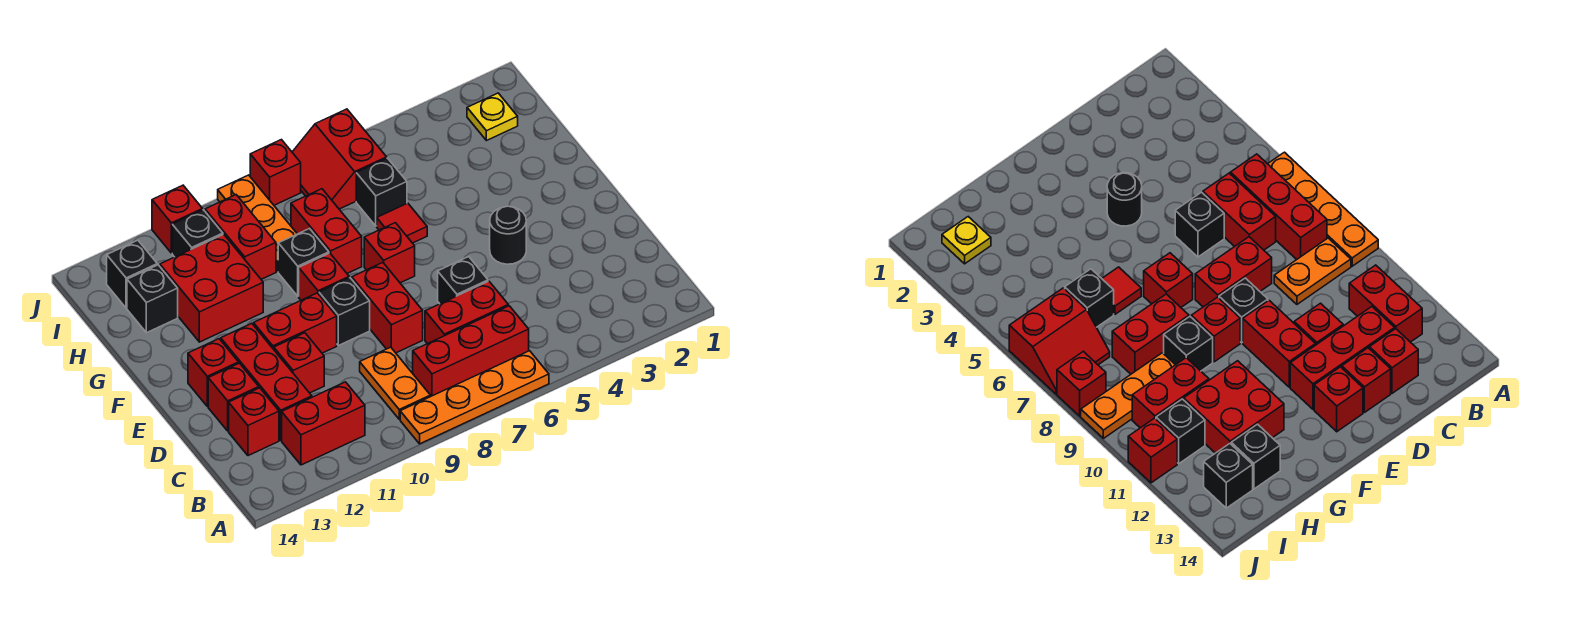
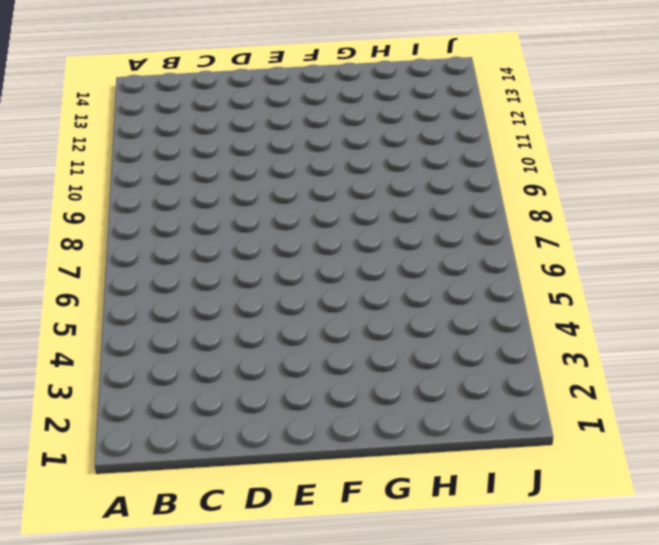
none -> orange plate A6:A9 level 1
none -> red brick B6:B8 level 1
none -> orange plate B9:C9 level 1
none -> red brick B11:B12 level 1

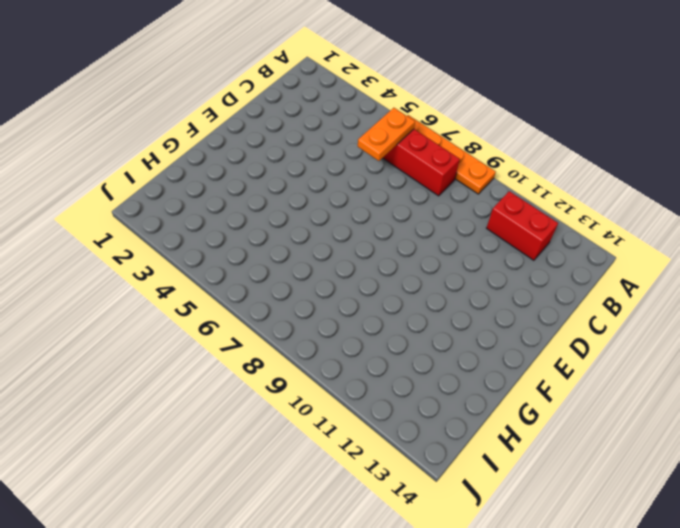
orange plate B6:C6 level 2 -> orange plate B9:C9 level 1
none -> red brick C6:C7 level 1
none -> red brick C12:E12 level 1
none -> red brick C13 level 1
none -> black brick D6 level 1

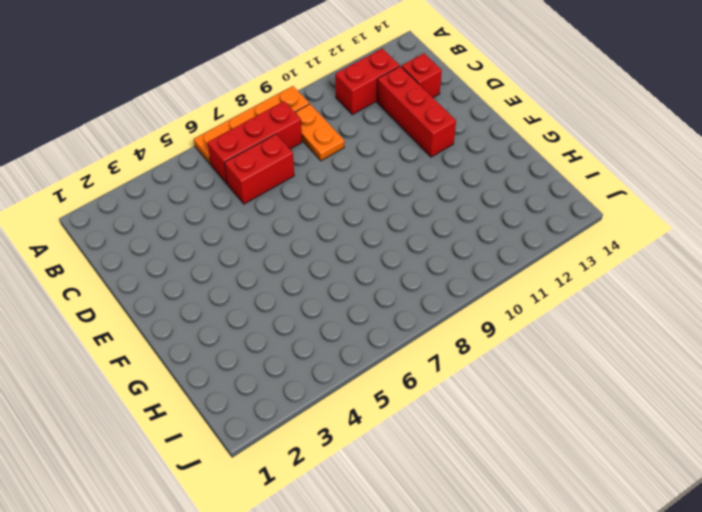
none -> black brick D6 level 1
none -> red brick D8:E8 level 1
none -> red brick D11 level 1
none -> red brick D13 level 1

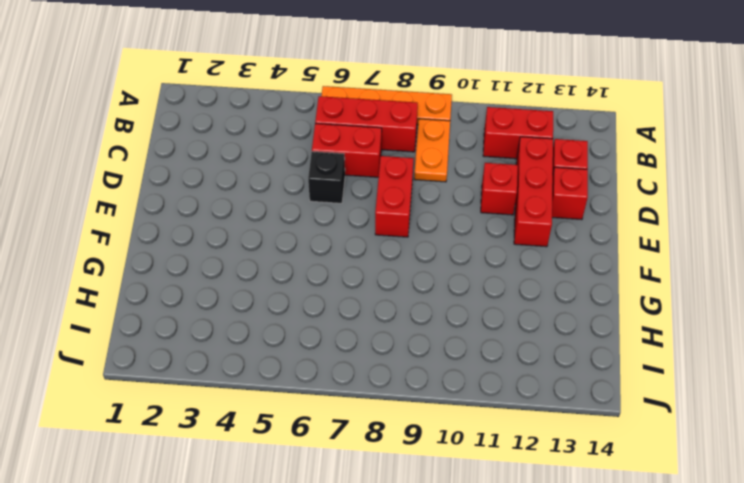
none -> black round brick E4 level 1
none -> black brick E9 level 1
none -> red brick E10:E11 level 1
none -> red brick E13 level 1

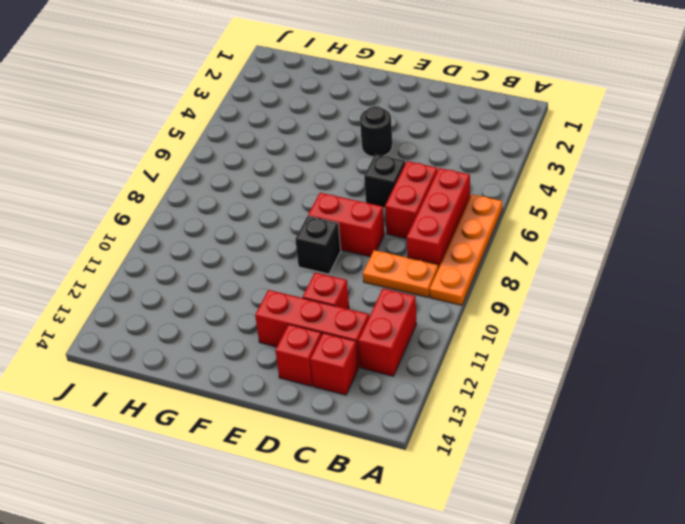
none -> red brick E10:E11 level 1
none -> red brick E13 level 1
none -> red brick F7 level 1
none -> red brick F9 level 1

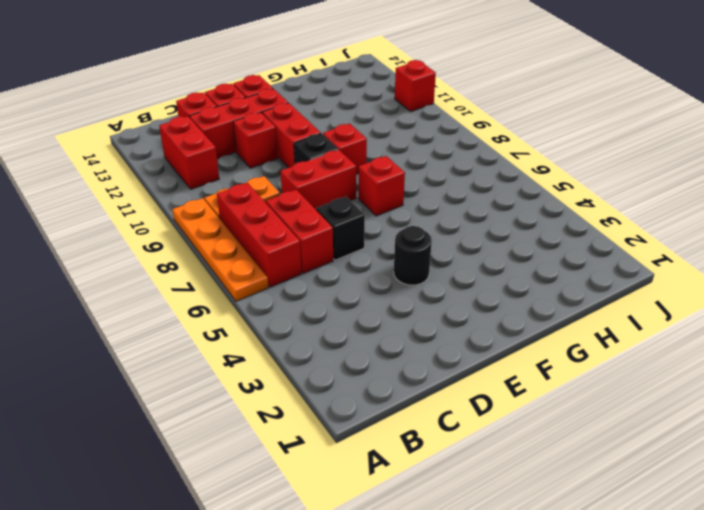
none -> red tile G6 level 1
none -> red brick G8:H8 level 1
none -> black brick G9 level 1
none -> red brick G11:H12 level 1

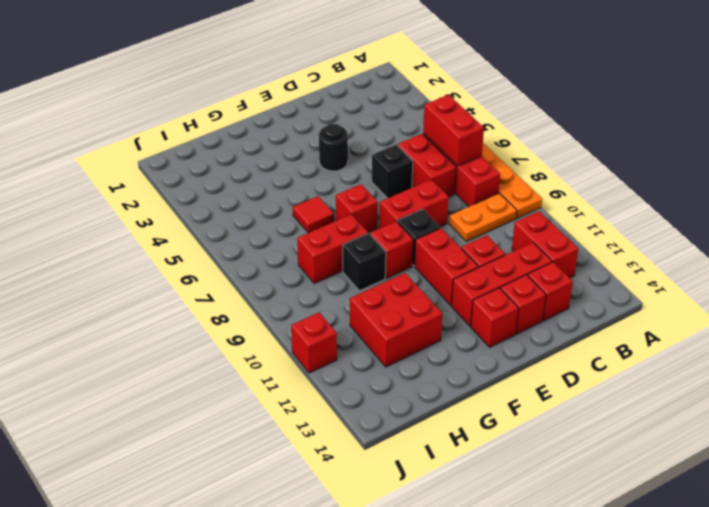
red brick B6:B7 level 2 -> red brick H10:I10 level 1
none -> black brick H6 level 1
none -> orange plate H9:J9 level 1
none -> black brick H13 level 1
none -> yellow plate I2 level 1

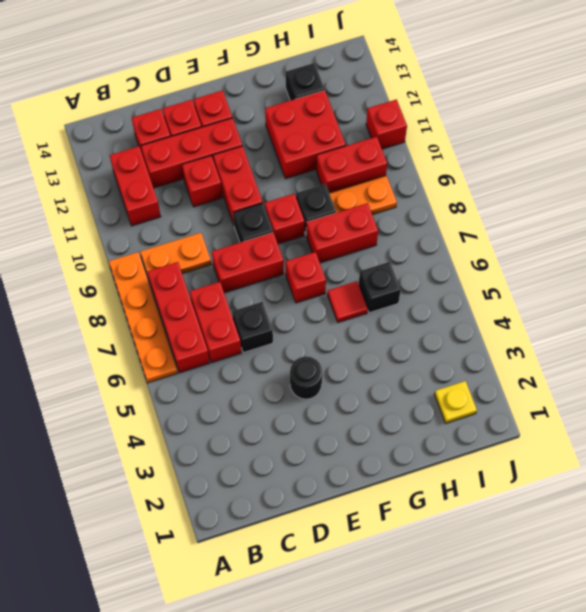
orange plate H9:I9 level 1 -> orange plate H9:J9 level 1
none -> red slope I6:J7 level 1 top 6
none -> black brick I11 level 1
none -> black brick I13 level 1
none -> red brick J8 level 1

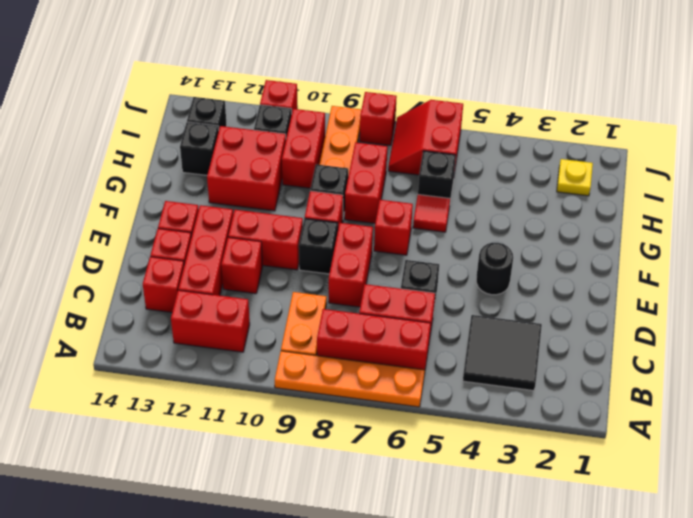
black tile B3:C4 level 1 -> none

